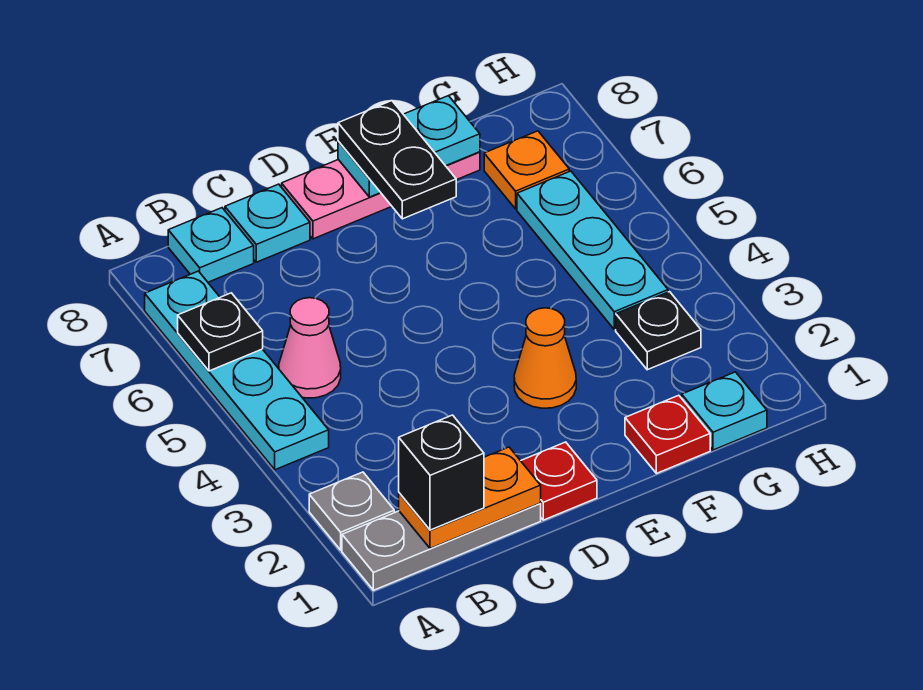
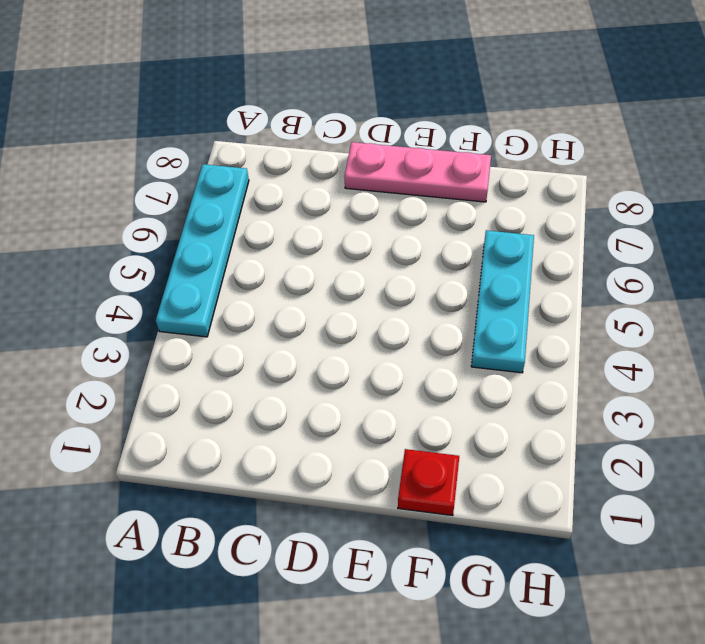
none -> grey plate A1:C1 level 1
none -> grey plate A2 level 1
none -> pink cone B5 level 1

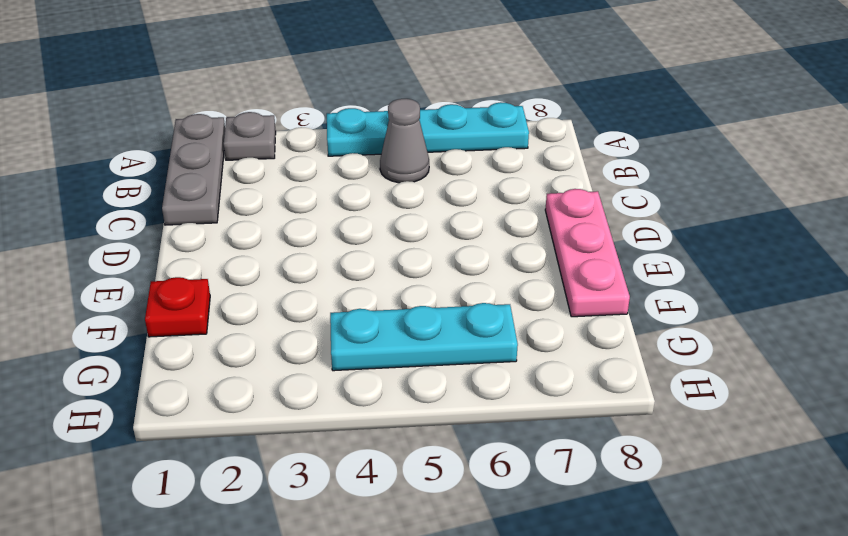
grey cone B5 level 1 -> pink cone B5 level 1
none -> cyan plate B8 level 1
none -> cyan plate C8 level 1
none -> red plate D1 level 1

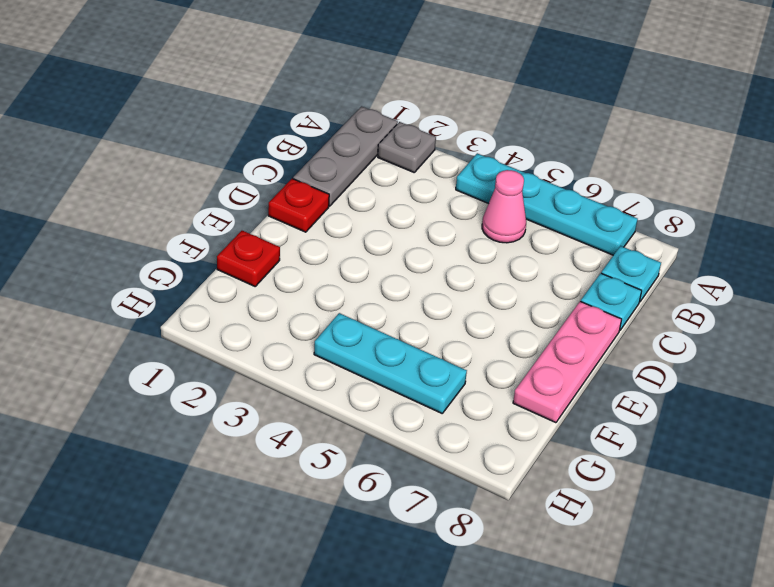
none -> orange cone E3 level 1
none -> cyan plate G1 level 1
none -> black plate G3 level 1

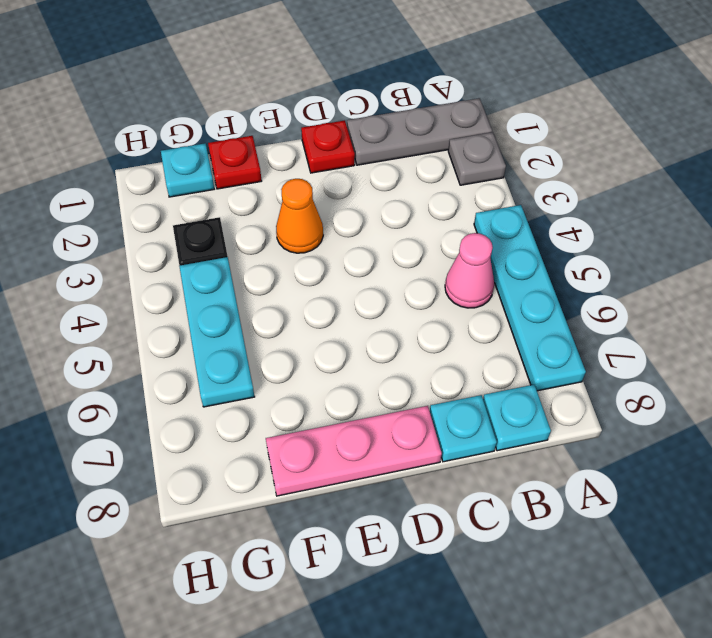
none -> orange plate G7 level 1
none -> black plate A6 level 2
none -> orange plate B1:C1 level 2

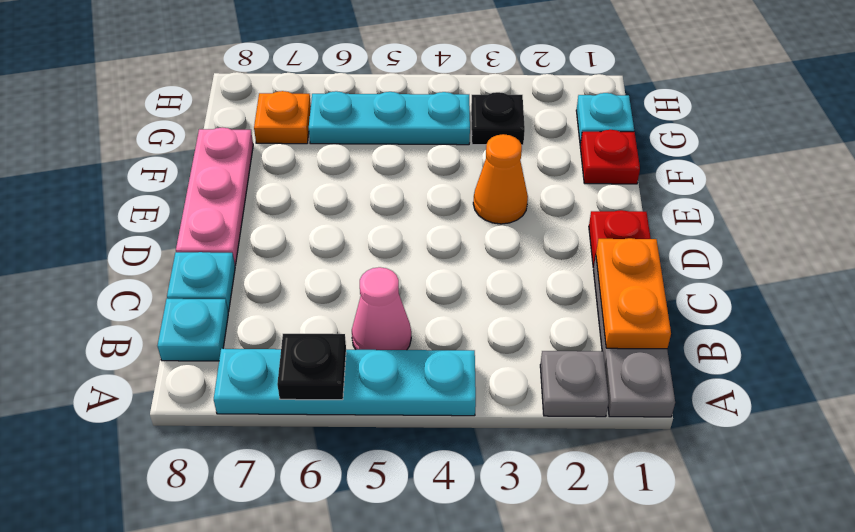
none -> cyan plate E8:F8 level 2
none -> black brick B1 level 3
none -> black plate E7:E8 level 3

